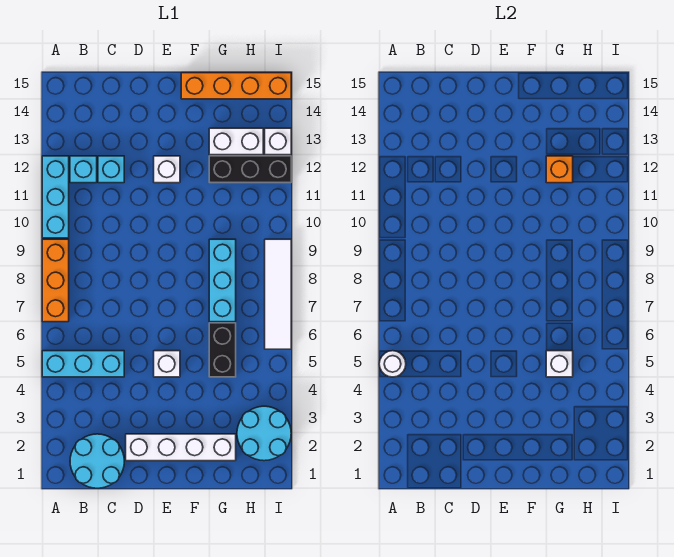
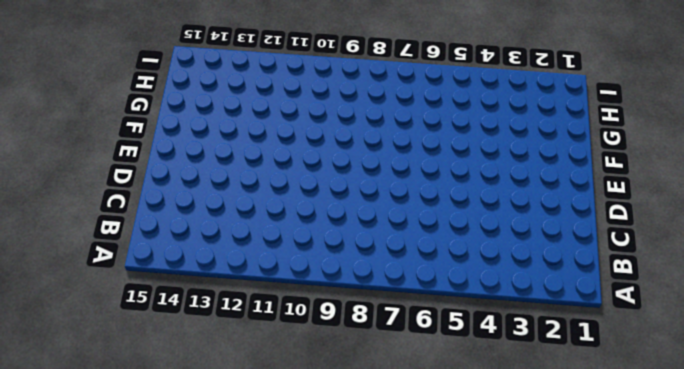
none -> cyan brick A5:C5 level 1
none -> orange brick A7:A9 level 1
none -> cyan brick A10:A12 level 1

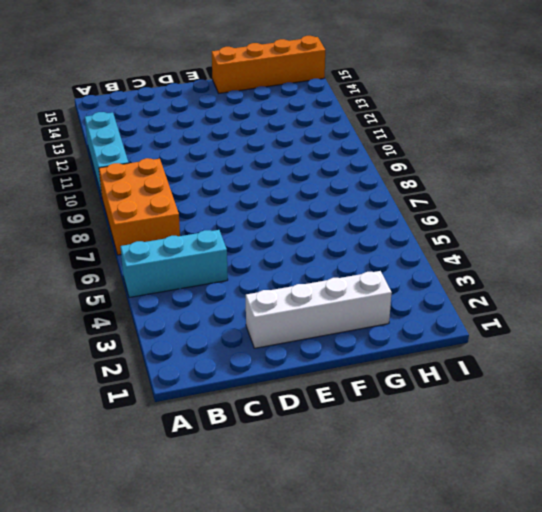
orange brick A7:B9 level 1 -> orange brick A7:A9 level 1
none -> cyan round brick B1:C2 level 1
none -> cyan brick B12 level 1
none -> cyan brick C12 level 1

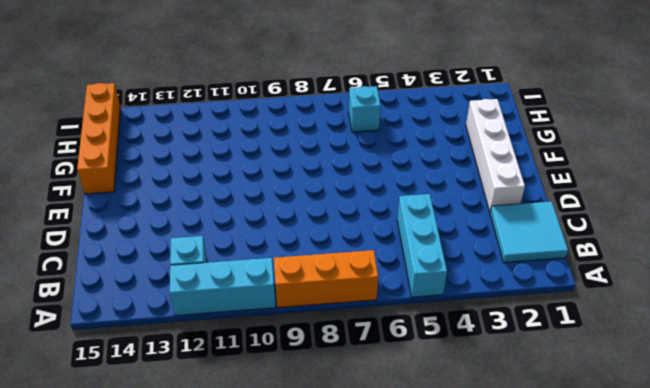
cyan tile B1:C2 level 1 -> cyan round brick B1:C2 level 1
cyan brick H6 level 1 -> cyan brick C12 level 1
none -> white brick E5 level 1
none -> white brick E12 level 1
none -> black brick G5:G6 level 1

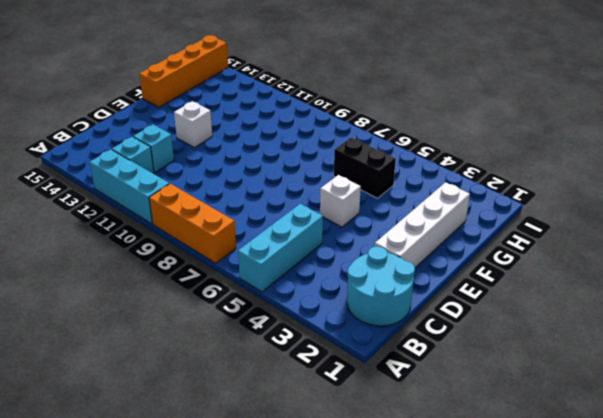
none -> cyan brick G7:G9 level 1
none -> black brick G12:I12 level 1
none -> white brick G13:H13 level 1

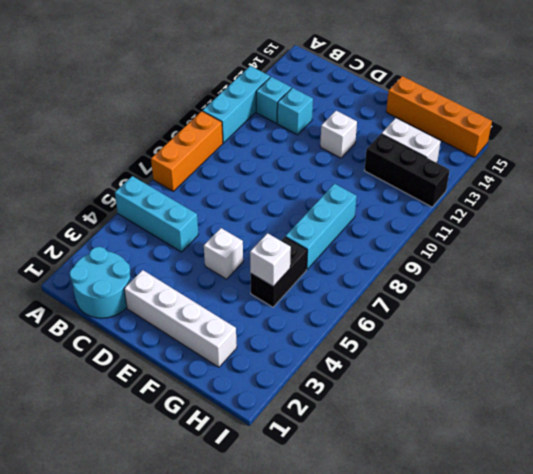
none -> cyan round brick H2:I3 level 1
none -> white tile I6:I9 level 1
none -> white brick I13 level 1

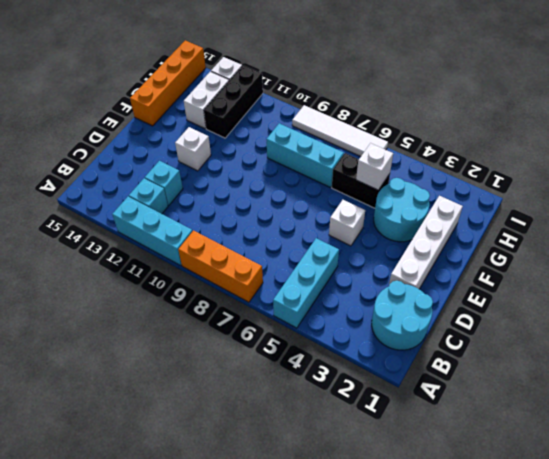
cyan round brick F3:G4 level 1 -> cyan round brick H2:I3 level 1
none -> white round brick A5 level 2
none -> orange brick G12 level 2

